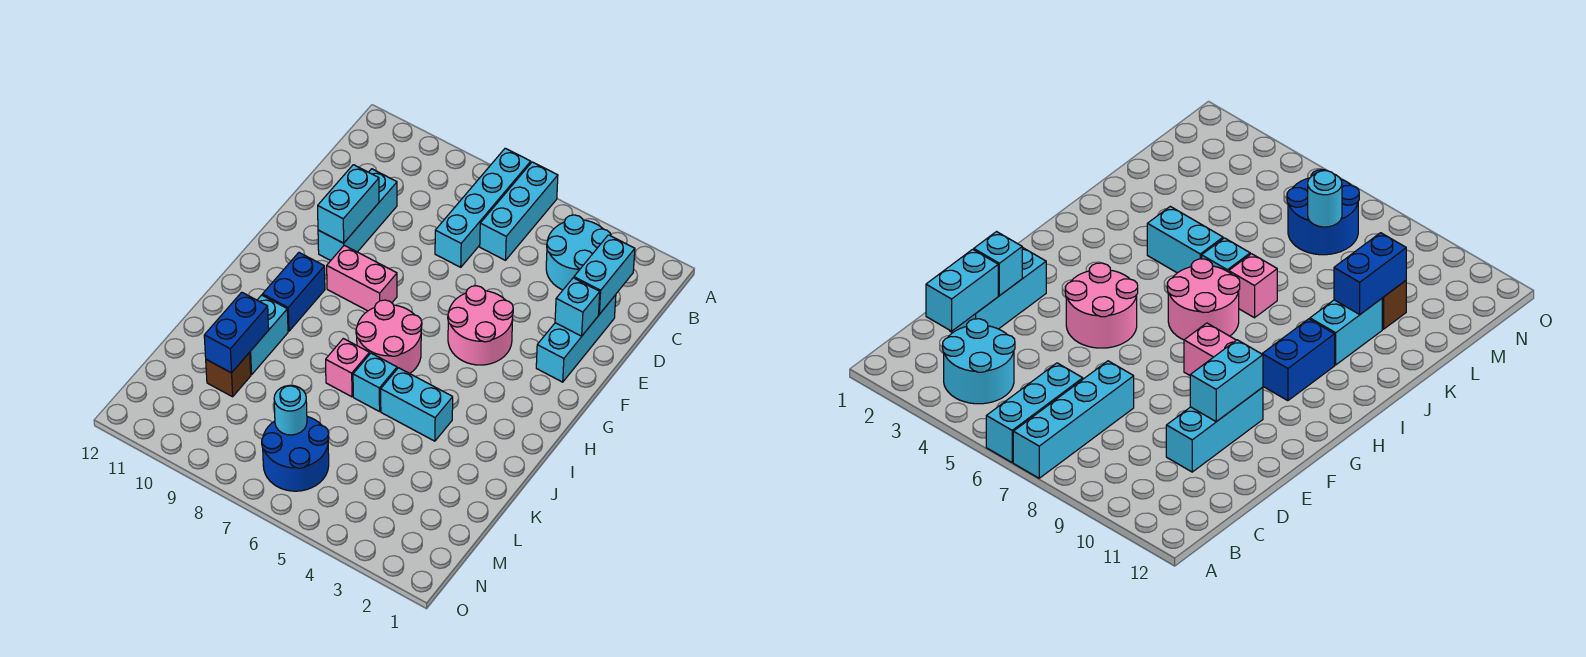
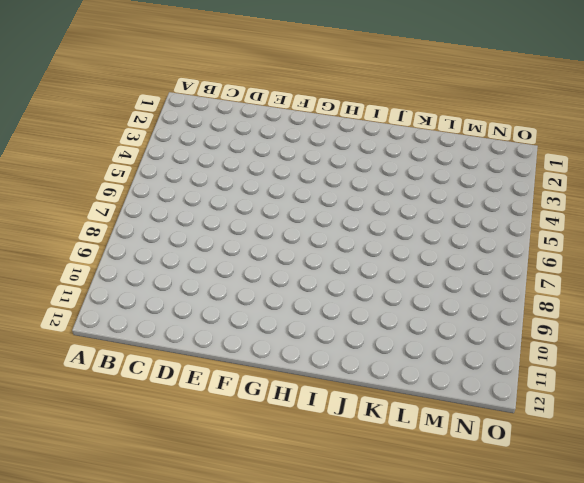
none -> cyan brick A6:C6 level 1
none -> cyan brick A7:D7 level 1
none -> cyan round brick B3:C4 level 1

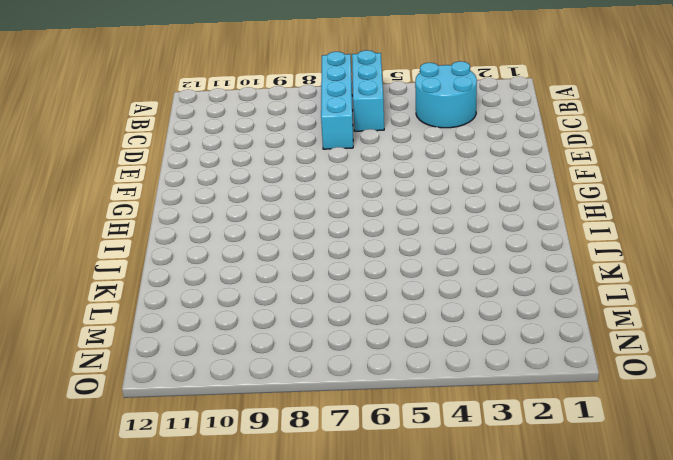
none -> cyan brick D2:F2 level 1
none -> cyan brick D10:F10 level 1
none -> pink round brick F4:G5 level 1

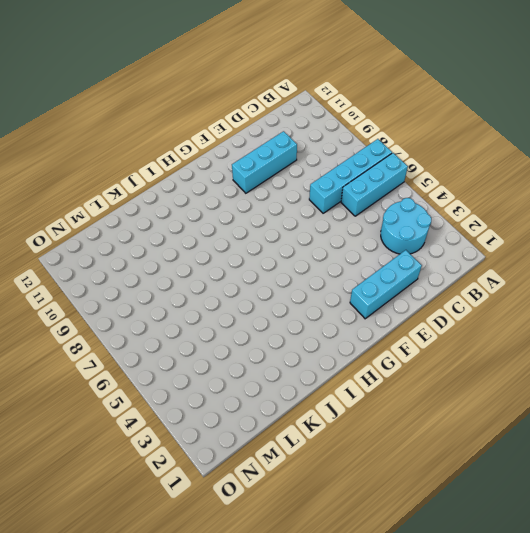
none -> pink round brick F4:G5 level 1
none -> pink brick G8:G9 level 1
none -> pink round brick H6:I7 level 1

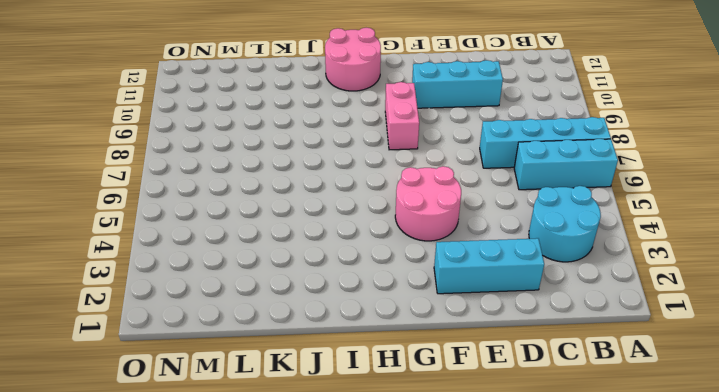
pink round brick H11:I12 level 1 -> pink round brick H6:I7 level 1
none -> blue brick H10:I10 level 1
none -> cyan brick J4:J5 level 1
none -> cyan brick J6 level 1

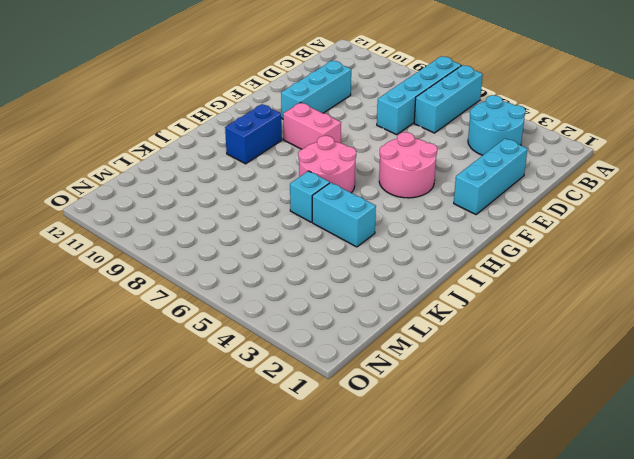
none -> pink brick J7 level 1
none -> cyan brick J10:K10 level 1
none -> brown brick L10 level 1

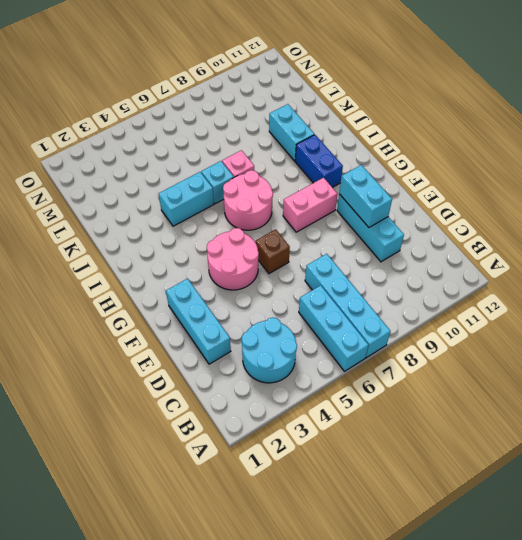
brown brick F6 level 1 -> brown brick L10 level 1
none -> blue round brick M6:N7 level 1
none -> cyan brick C2:D2 level 2
none -> cyan brick E2 level 2

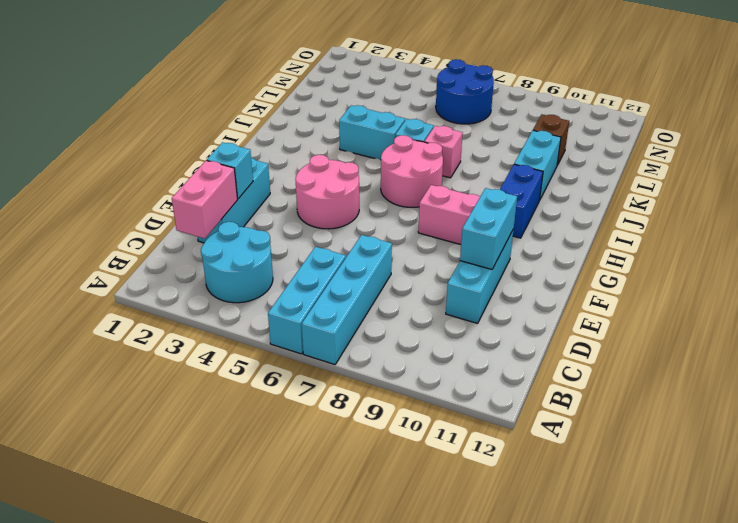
pink brick C2:D2 level 2 -> cyan brick C2:D2 level 2
none -> blue brick K10:L10 level 2
none -> cyan round brick M7 level 2

